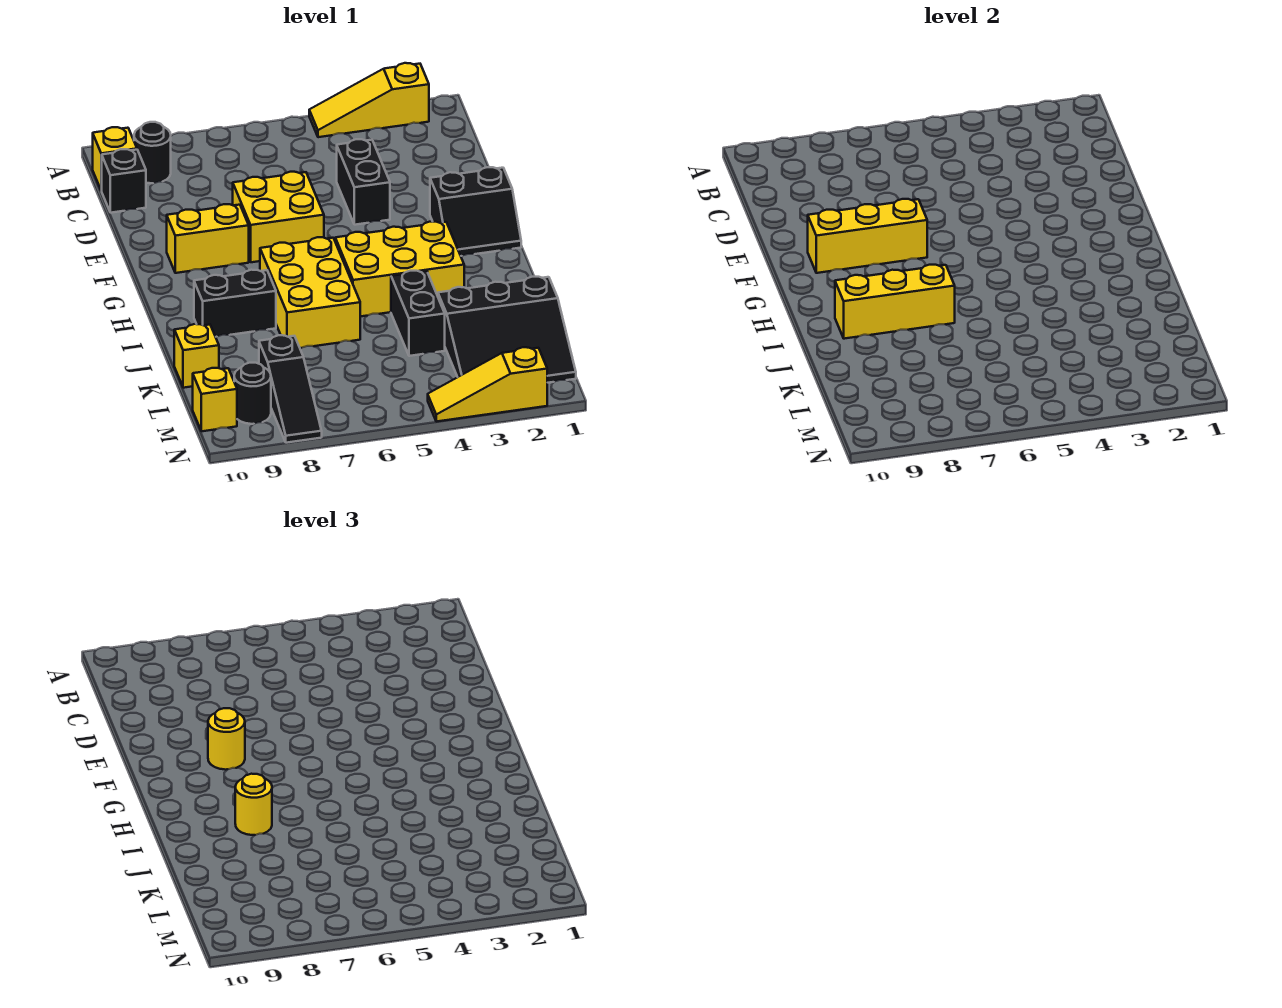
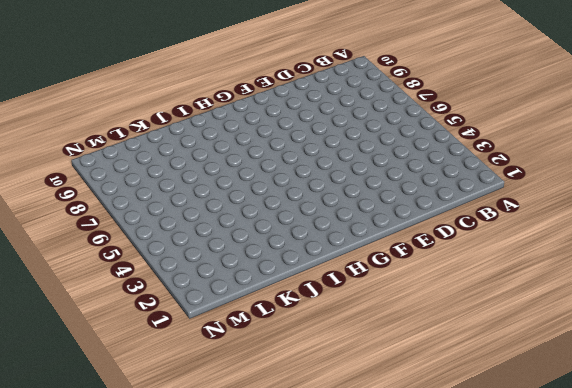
none -> yellow slope A2:A4 level 1 top 2
none -> black round brick B9 level 1
none -> yellow brick B10 level 1

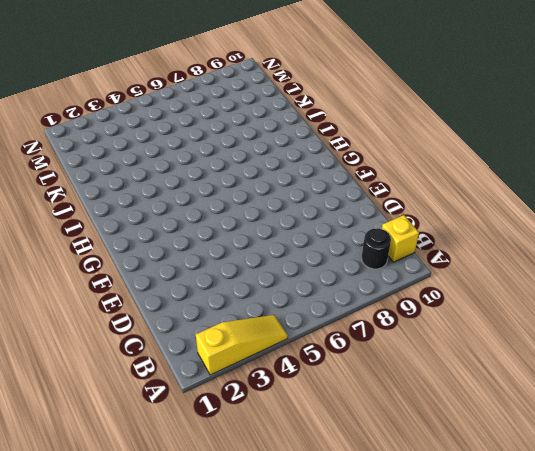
none -> black brick C10 level 1
none -> black brick D4:E4 level 1
none -> yellow brick E6:F7 level 1

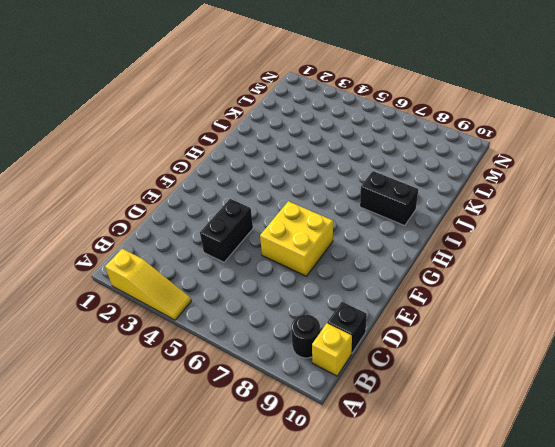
none -> black slope F1:G2 level 1 top F
none -> yellow brick F8:F9 level 1
none -> yellow brick H3:I5 level 1

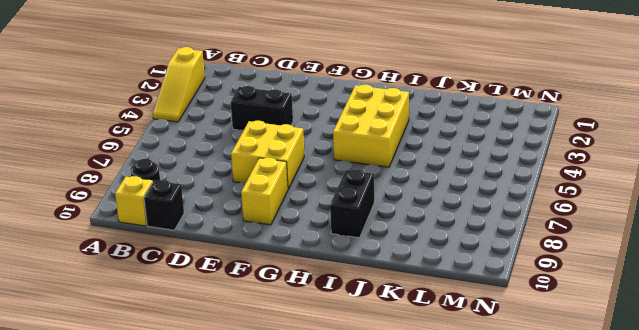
none -> black slope F1:G2 level 1 top F
none -> yellow brick H6:J7 level 1
none -> black brick J4:K4 level 1

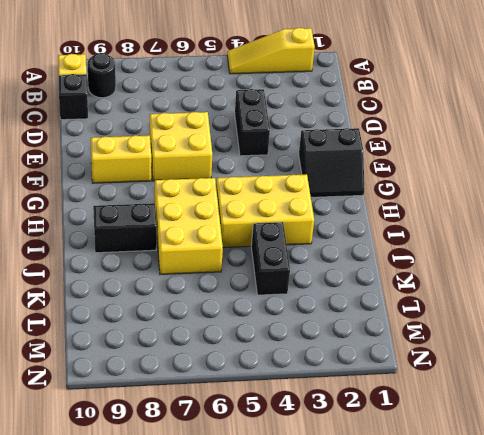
none -> black slope K1:M3 level 1 top K
none -> yellow brick K10 level 1
none -> black slope L8:N8 level 1 top L

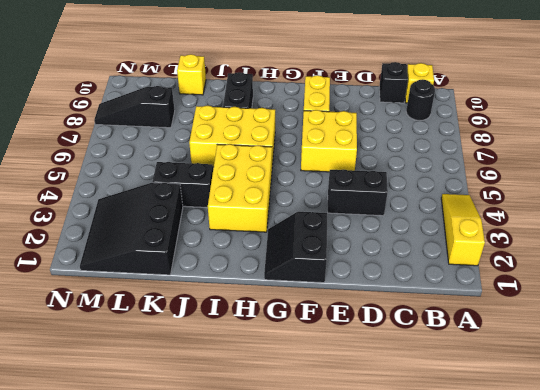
none -> black round brick M9 level 1
none -> yellow brick M10 level 1
none -> yellow slope N2:N4 level 1 top 2

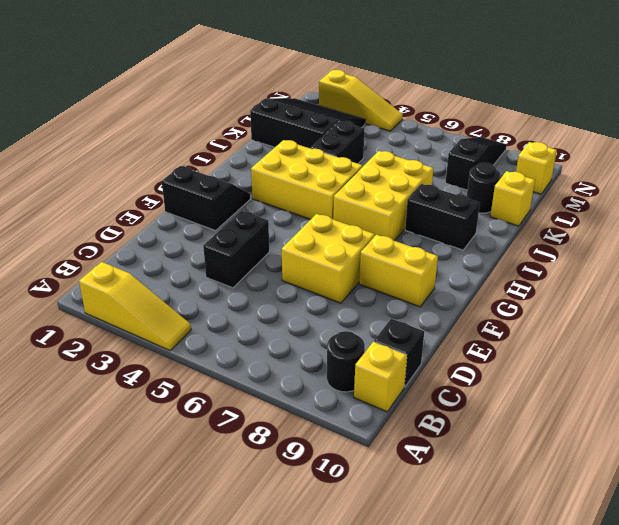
black round brick K9 level 1 -> black round brick M9 level 1
none -> yellow brick F7:F9 level 2
none -> yellow brick I7:I9 level 2
none -> yellow round brick F8 level 3

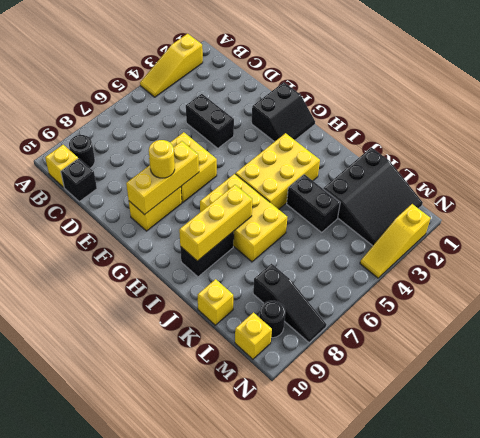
none -> yellow round brick I8 level 3

